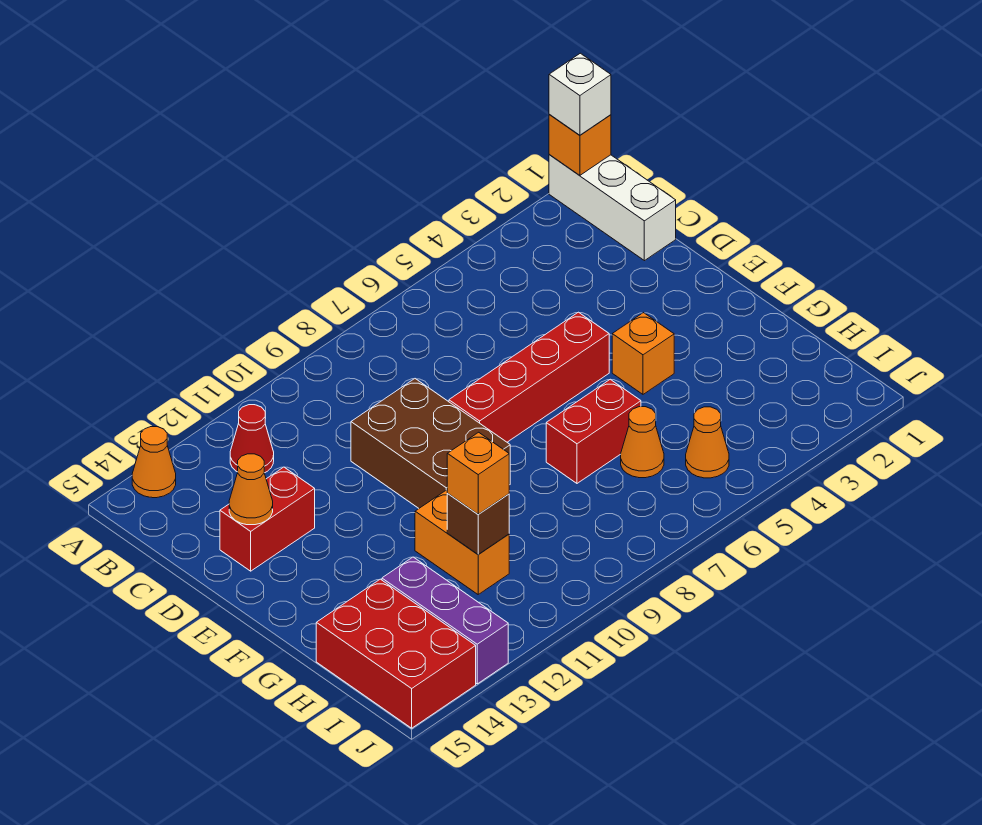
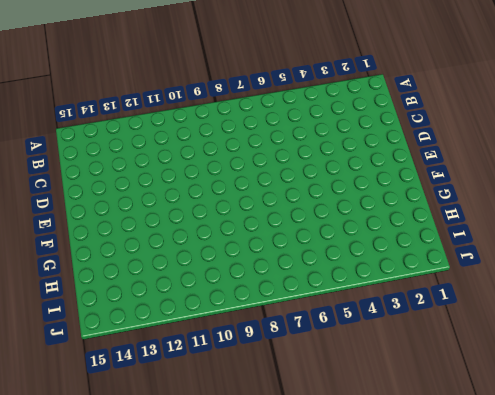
none -> white brick A1:C1 level 1
none -> orange cone A14 level 1
none -> red cone B12 level 1

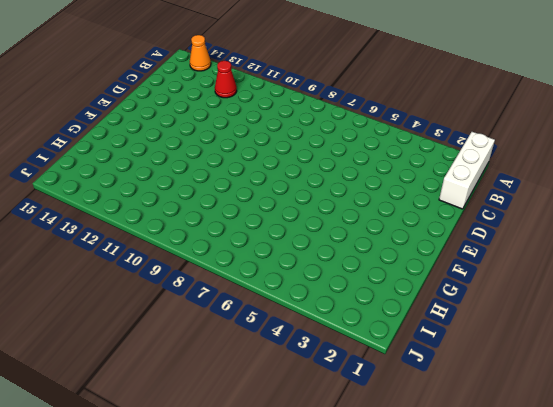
none -> brown brick D9:F10 level 1
none -> red brick D13:D14 level 1
none -> red brick E5:E8 level 1

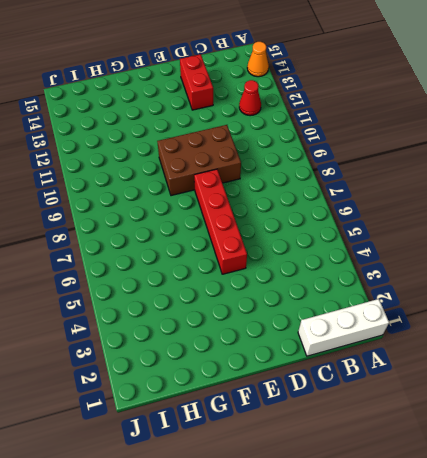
none -> orange brick F4 level 1
none -> red brick G6:G7 level 1
none -> orange brick G11:H11 level 1

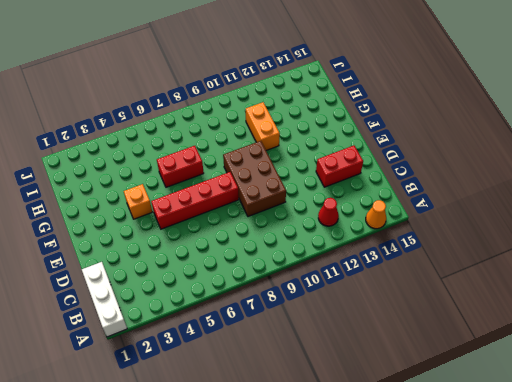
none -> orange cone H6 level 1
none -> purple brick H13:J13 level 1
none -> red brick H14:J15 level 1

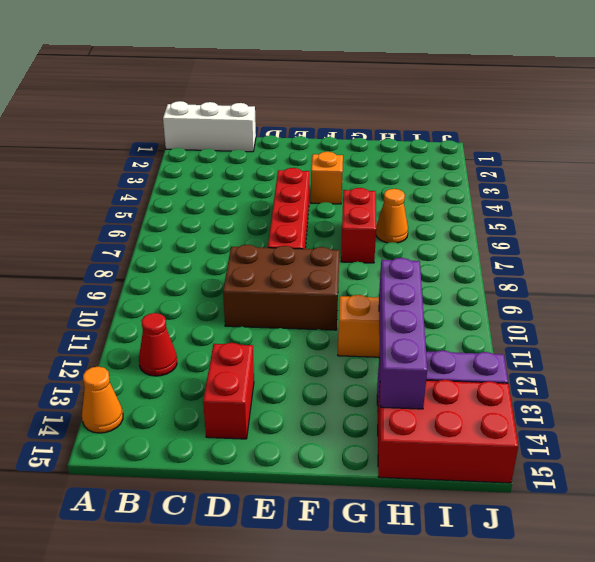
purple brick H11:H14 level 2 -> brown brick H11 level 2
none -> orange cone I5 level 1
none -> orange brick A1 level 2
none -> orange cone D14 level 2

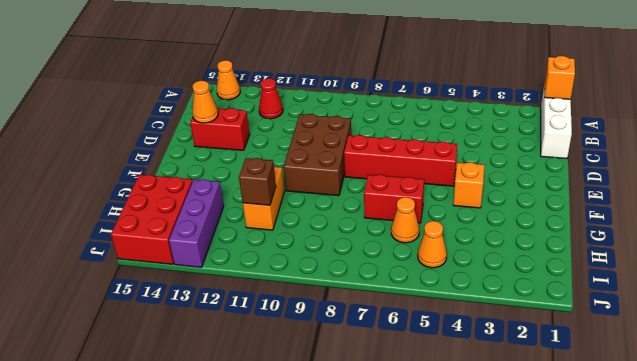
none -> white brick A1 level 3
none -> orange brick H11 level 3

